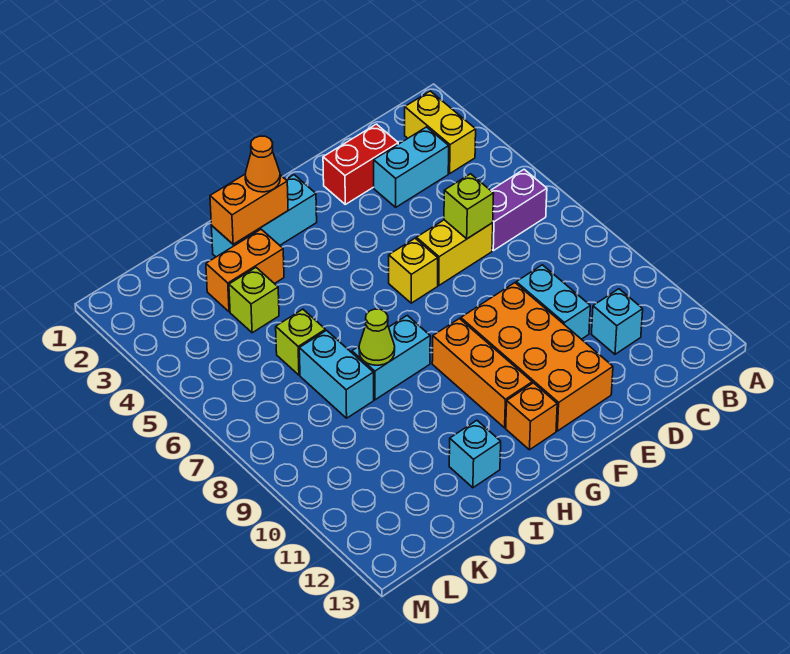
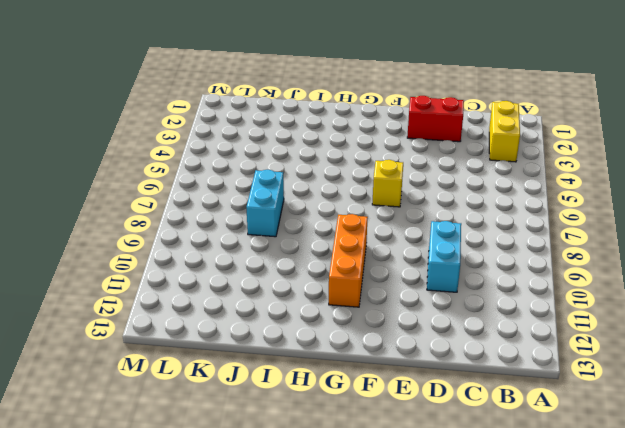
none -> purple brick B6:C6 level 1
none -> cyan brick C3:D3 level 1
none -> cyan brick C11 level 1

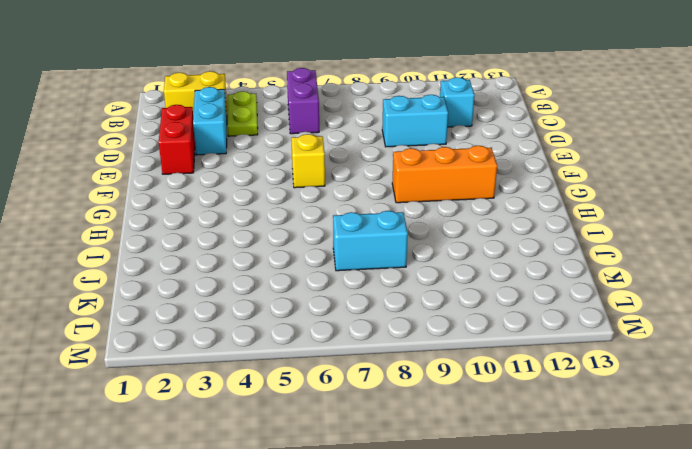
lime plate B4:C4 level 1 -> none
none -> yellow brick D6:E6 level 1
none -> orange brick E9:F12 level 1
none -> cyan brick G2:I2 level 1

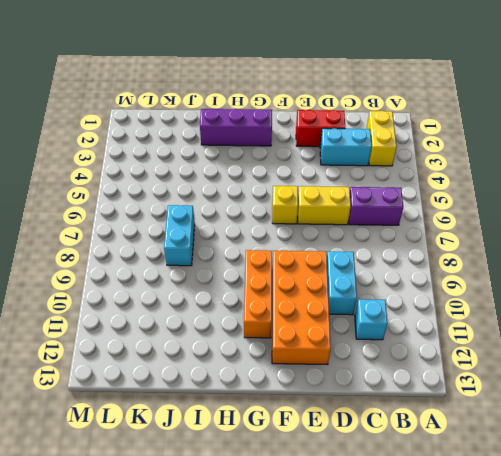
purple brick G2:I2 level 1 -> cyan brick G2:I2 level 1
none -> orange brick G12 level 1
none -> cyan brick H8:I8 level 1
none -> orange brick I3:J3 level 1

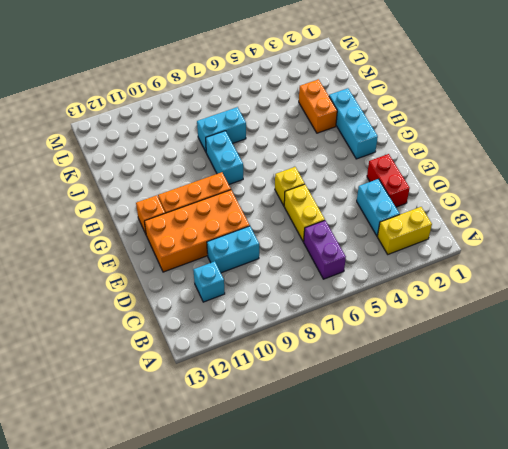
none -> cyan brick I12 level 1
none -> lime brick J4 level 1
none -> lime brick J6 level 1

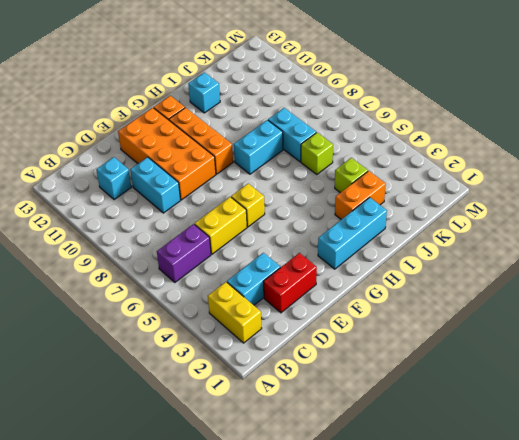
none -> lime brick D6 level 2
none -> orange brick H2:I2 level 2
none -> lime cone I8 level 2

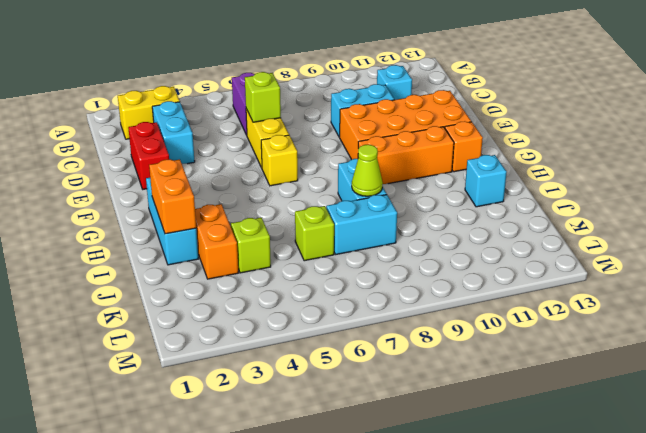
none -> orange cone H2 level 3

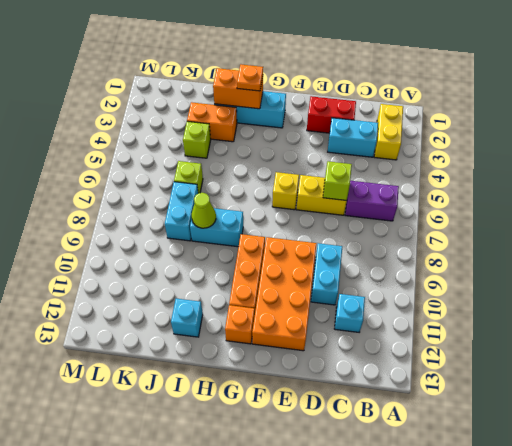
orange plate H2 level 3 -> orange cone H2 level 3

